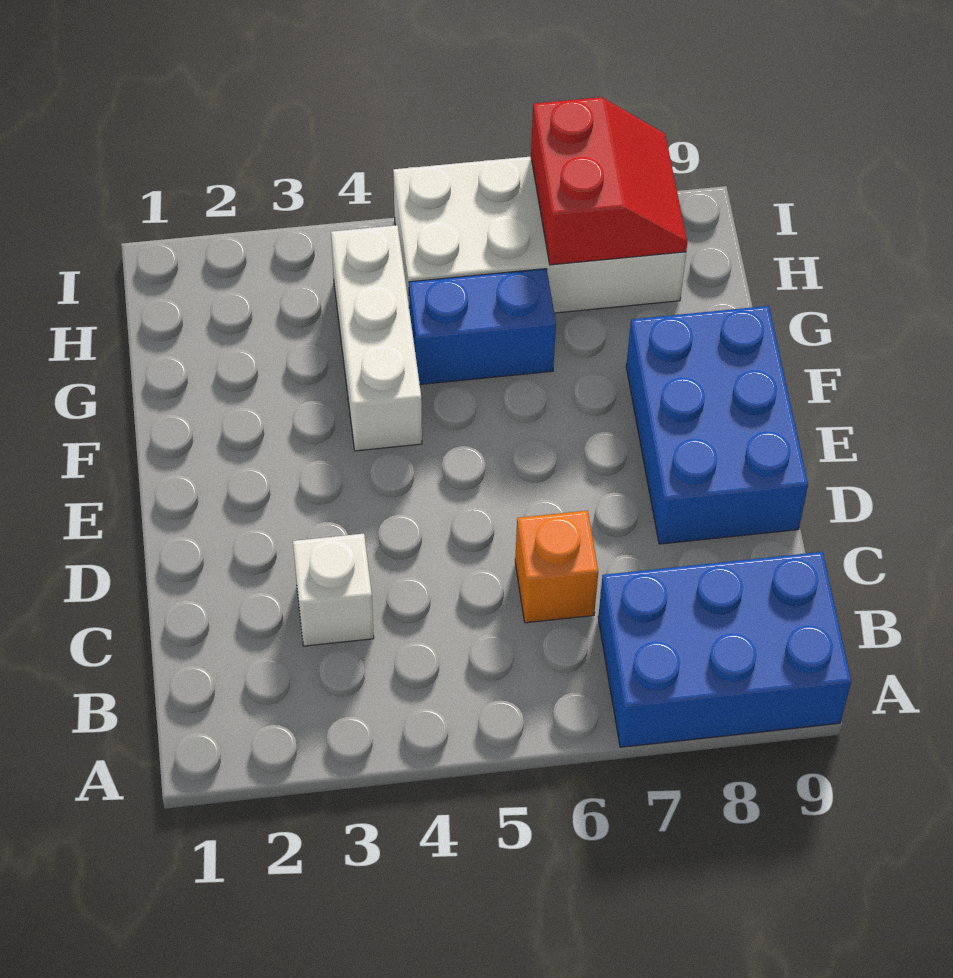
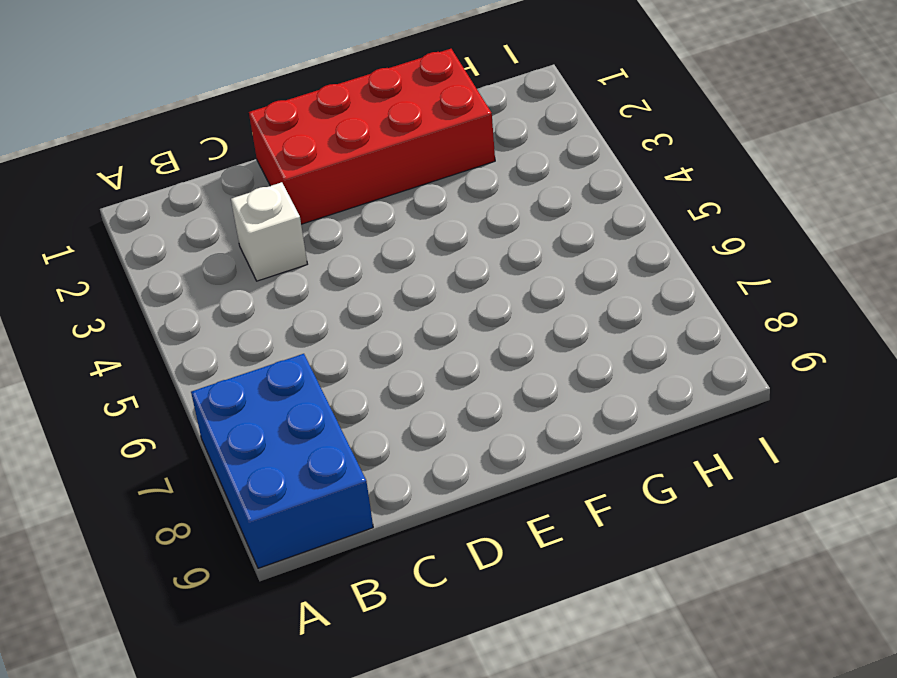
red brick D1:G2 level 1 -> none
none -> orange brick C6 level 1
none -> blue brick D8:F9 level 1

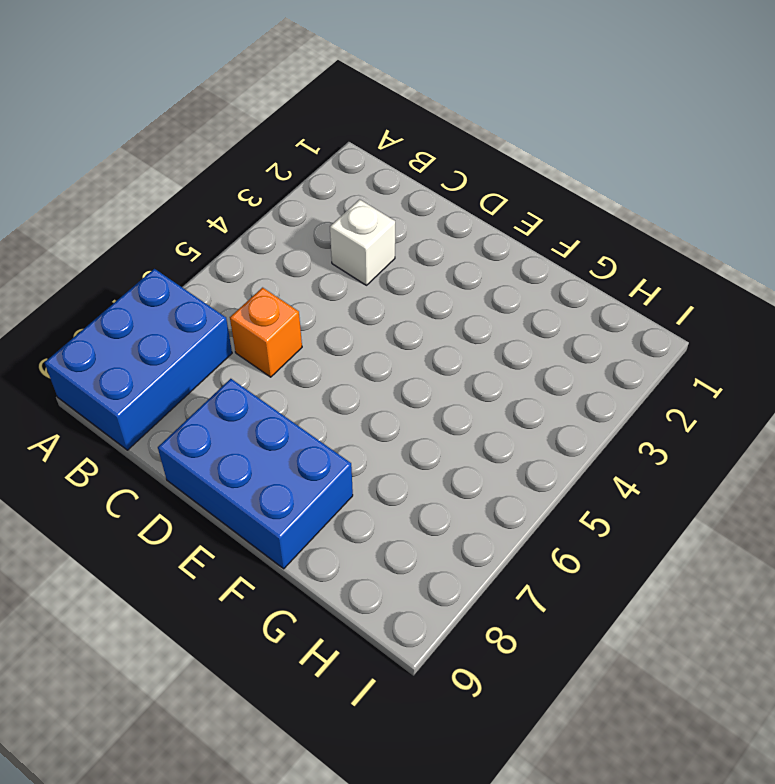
none -> white brick F4:H4 level 1
none -> blue brick G5:G6 level 1

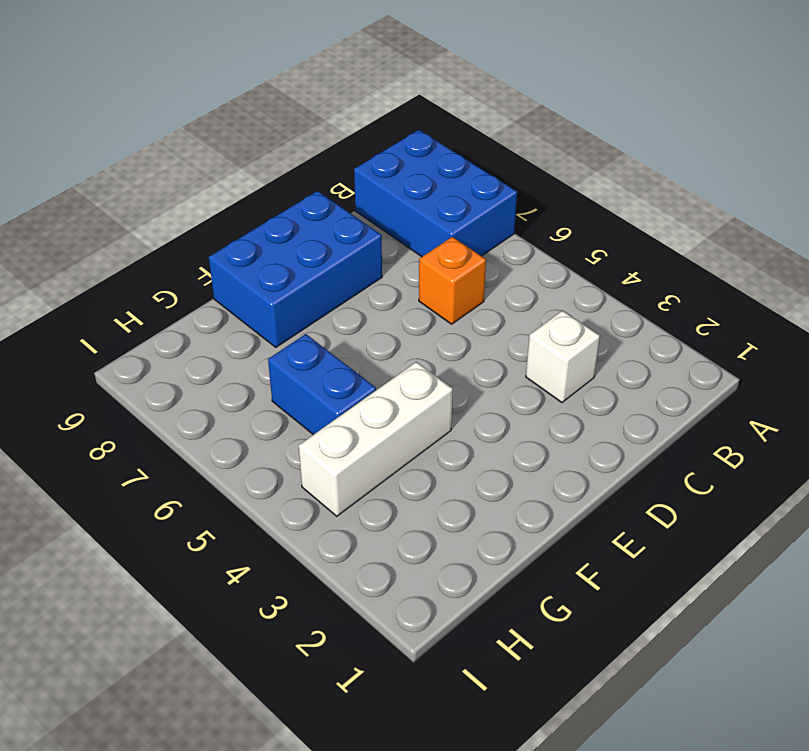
none -> white brick H5:I8 level 1
none -> red slope H7:I8 level 2 top 7

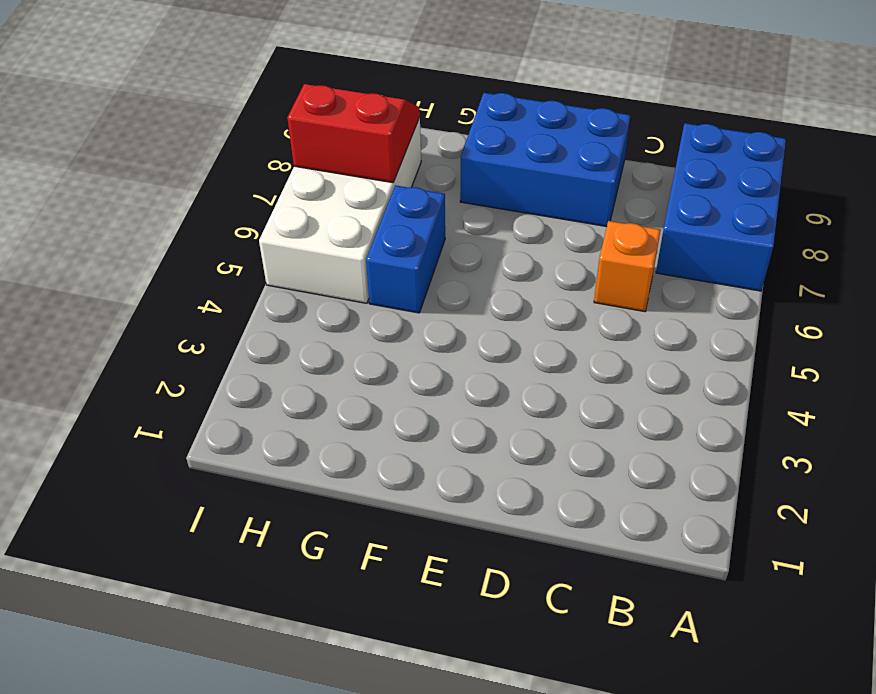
none -> white brick C3 level 1
none -> white brick F4:H4 level 1

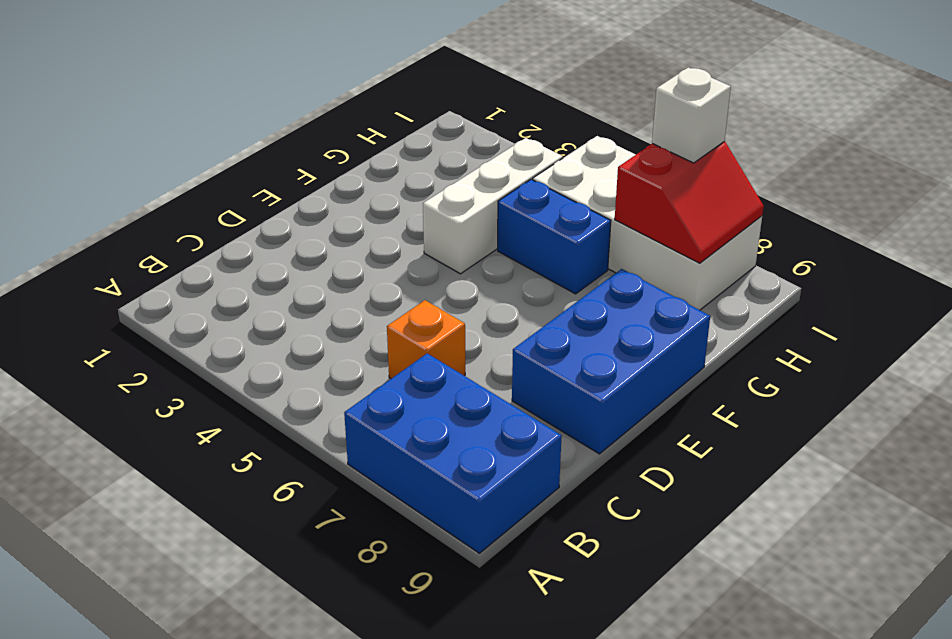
white brick I7 level 3 -> white brick C3 level 1

